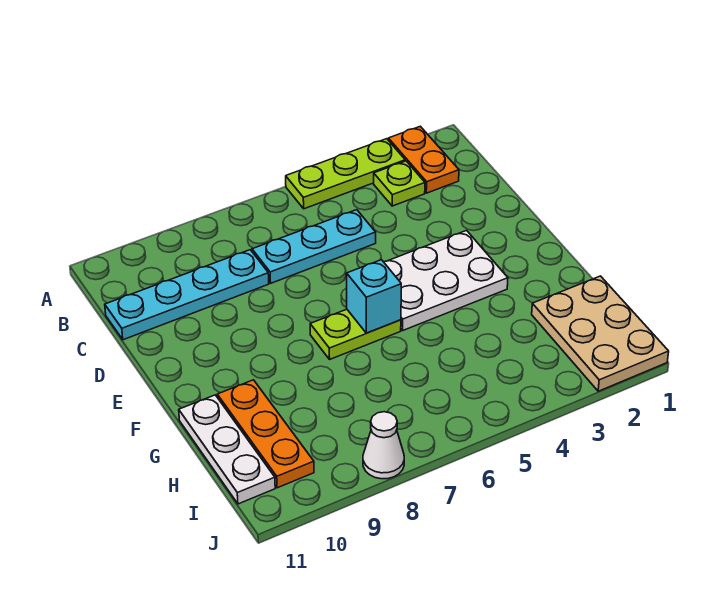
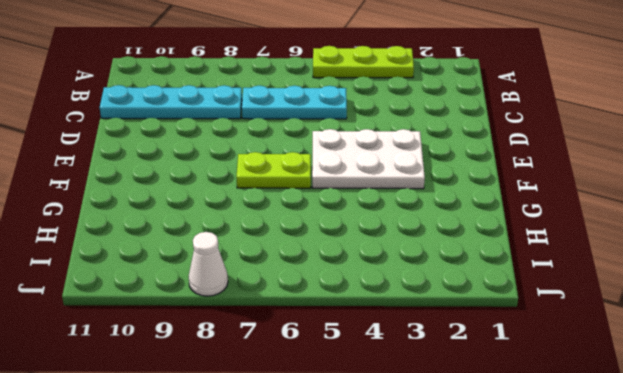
none -> orange plate A2:B2 level 1
none -> lime plate B3 level 1
none -> orange plate G10:I10 level 1

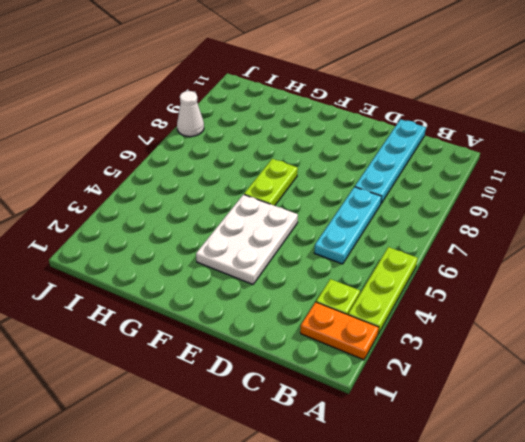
none -> orange plate G10:I10 level 1
none -> white plate G11:I11 level 1
none -> tan plate H1:J2 level 1

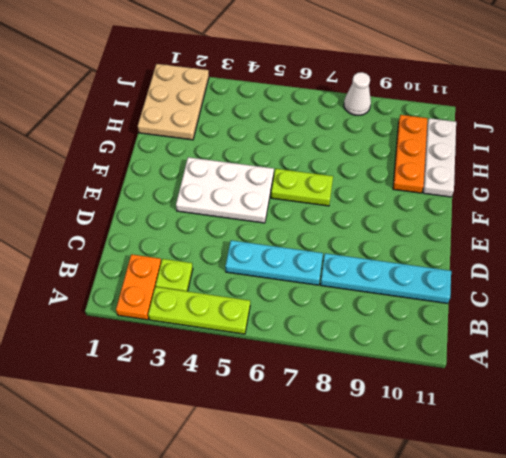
none -> cyan brick F6 level 2

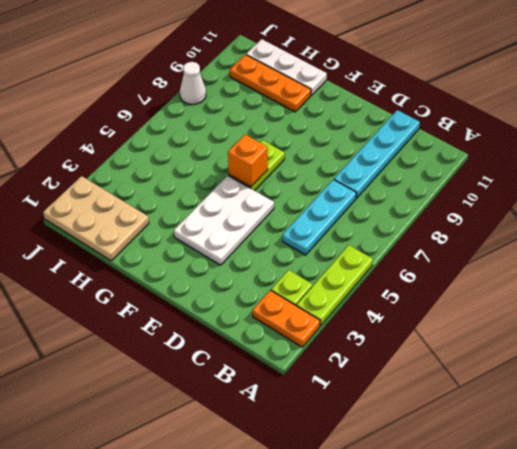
orange brick F6 level 2 -> cyan brick F6 level 2

